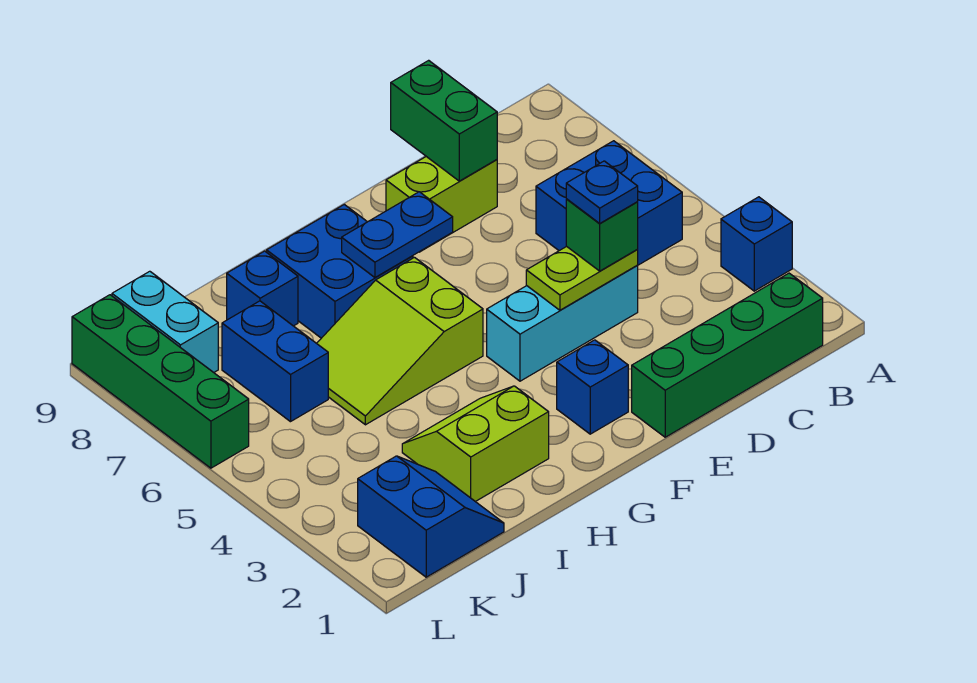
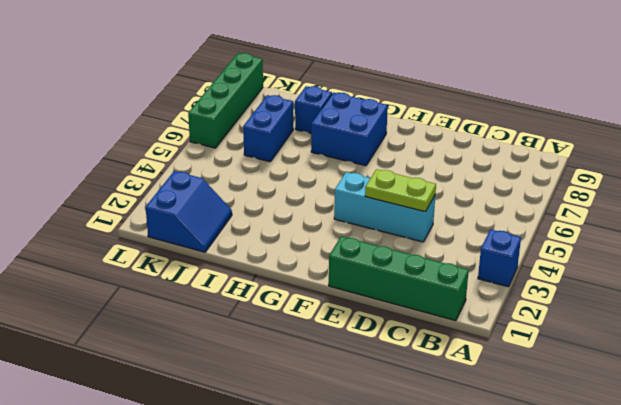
none -> blue brick B5:C6 level 1
none -> lime brick D8:E8 level 1
none -> blue brick F2 level 1

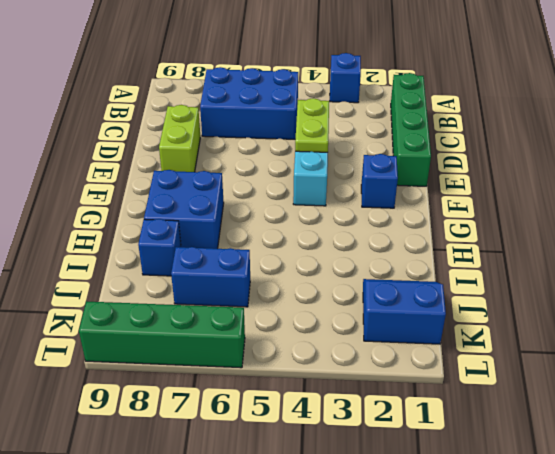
blue brick B5:C7 level 1 -> blue brick B5:C6 level 1
none -> lime slope G5:I6 level 1 top G
none -> lime slope H2:I3 level 1 top 2
none -> cyan brick K8:K9 level 1

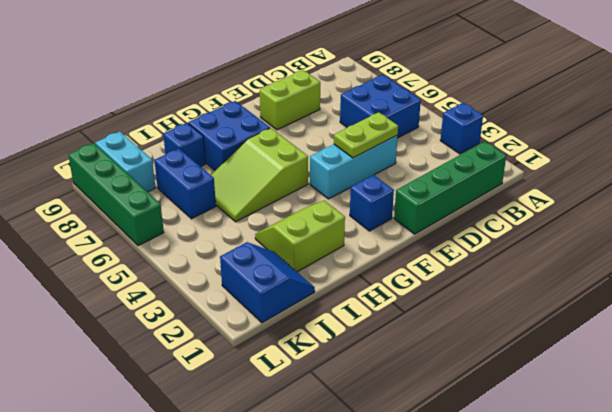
none -> green brick D8:D9 level 2
none -> blue plate F7:G7 level 2
none -> green brick D4 level 3

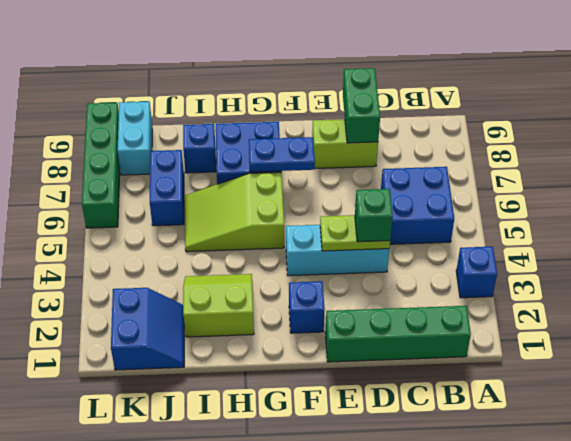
none -> blue plate D4 level 4

